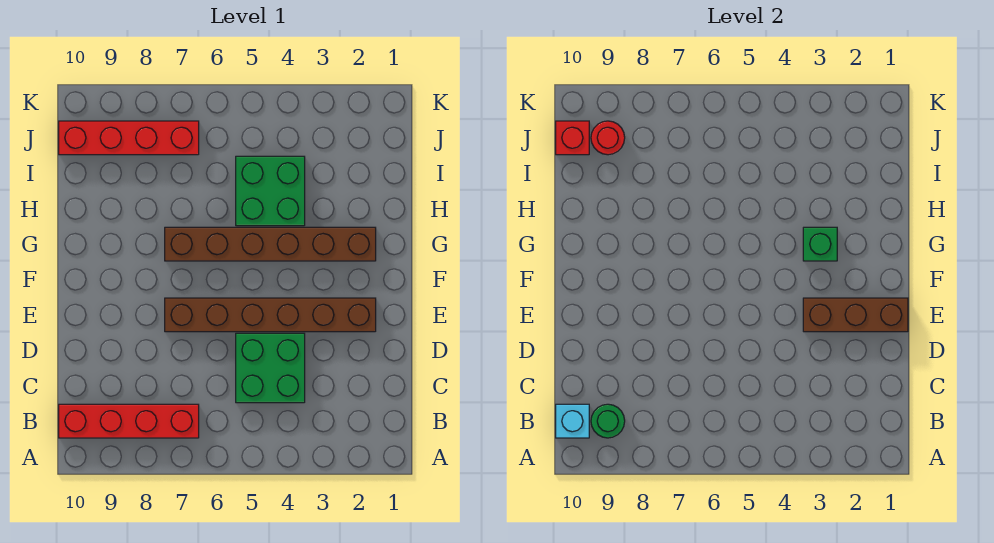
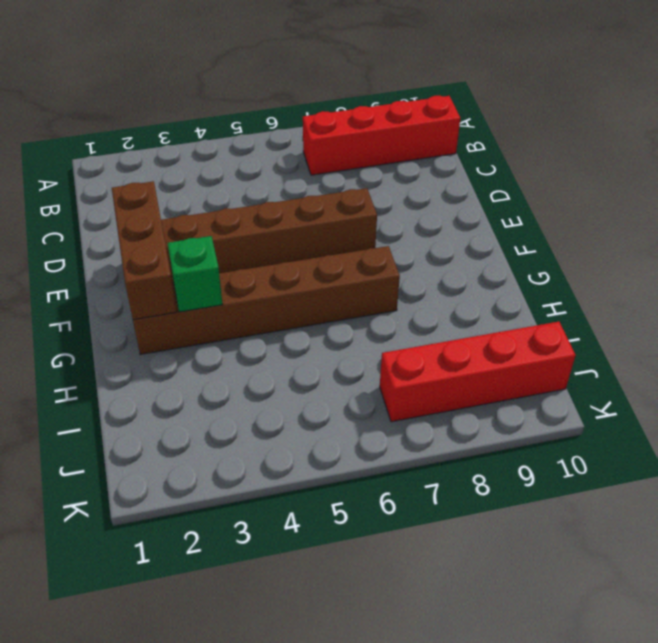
brown brick E2:G2 level 2 -> brown brick E1:E3 level 2
none -> green brick C4:D5 level 1
none -> green brick H4:I5 level 1
none -> green round brick B9 level 2

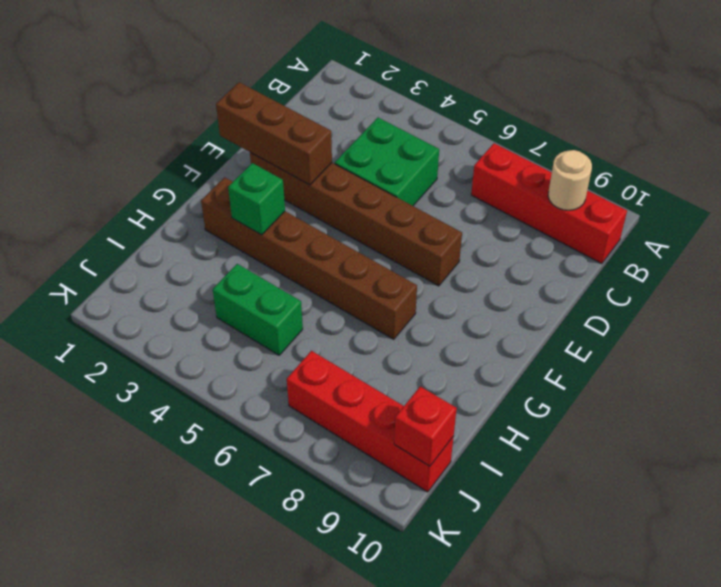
tan round brick B9 level 2 -> green round brick B9 level 2
green brick I4:I5 level 1 -> green brick H4:I5 level 1
none -> cyan brick B10 level 2
none -> red round brick J9 level 2

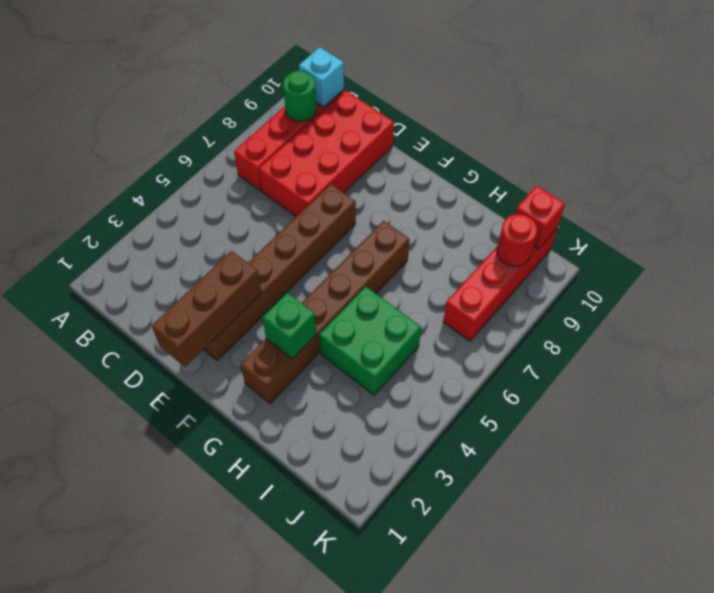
red brick C7:D10 level 1 -> none
none -> green brick C4:D5 level 1

